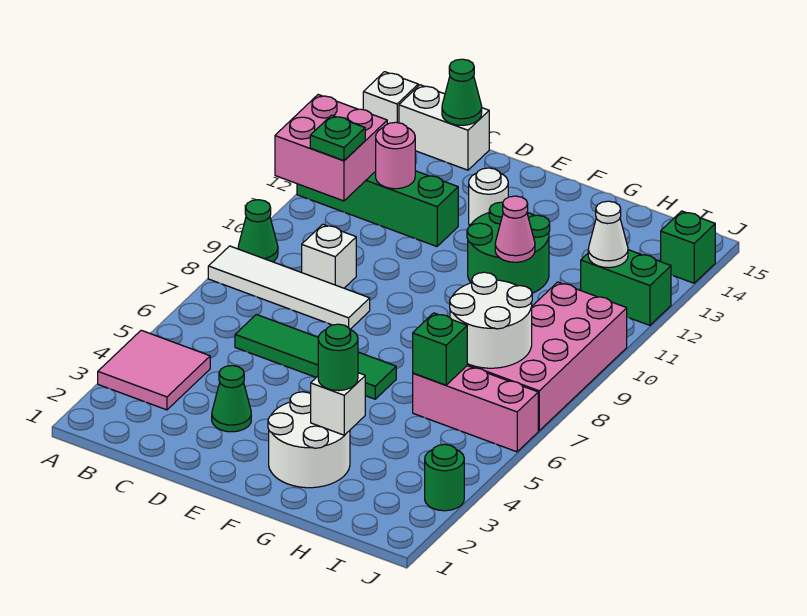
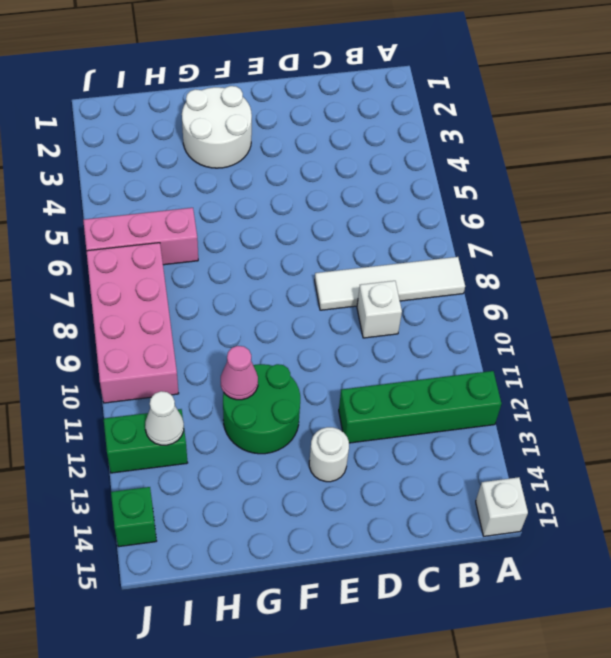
none -> pink tile A3:B4 level 1
none -> green cone A9 level 1
none -> white brick B15:C15 level 1

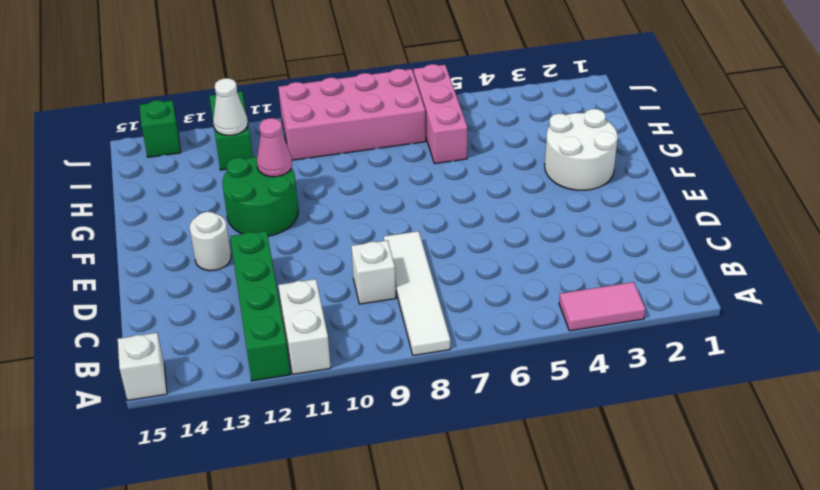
pink tile A3:A4 level 1 -> pink tile A3:B4 level 1
white brick A11:B11 level 1 -> white brick B15:C15 level 1
none -> green cone A9 level 1
none -> green tile C6:F6 level 1
none -> green cone D3 level 1

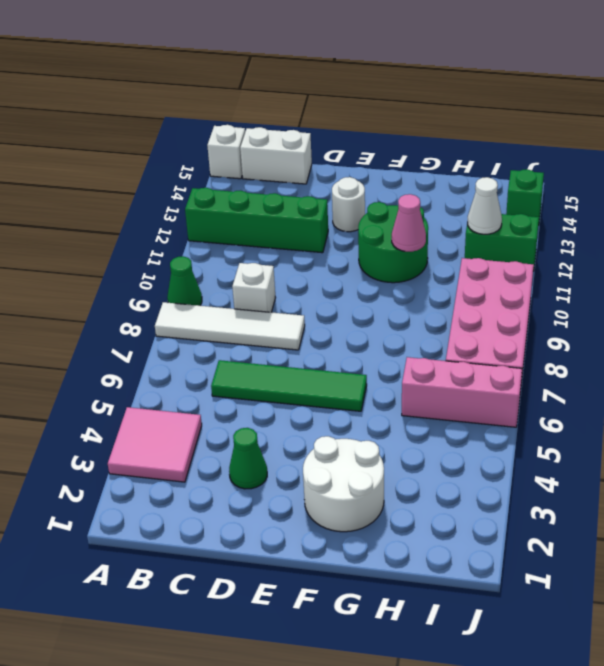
none -> green round brick J3 level 1
none -> pink brick A11:B12 level 2
none -> pink round brick C12 level 2

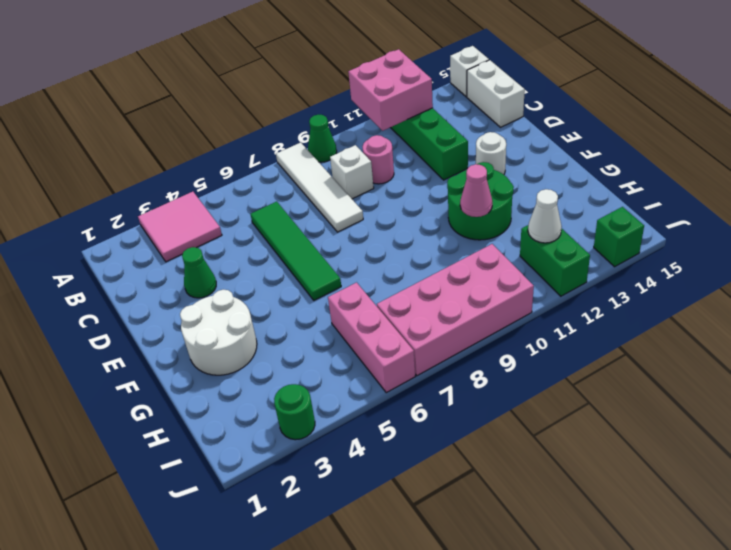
pink round brick C10 level 1 -> pink round brick C12 level 2
none -> green cone C15 level 2
none -> white brick G3 level 2
none -> green brick H6 level 2

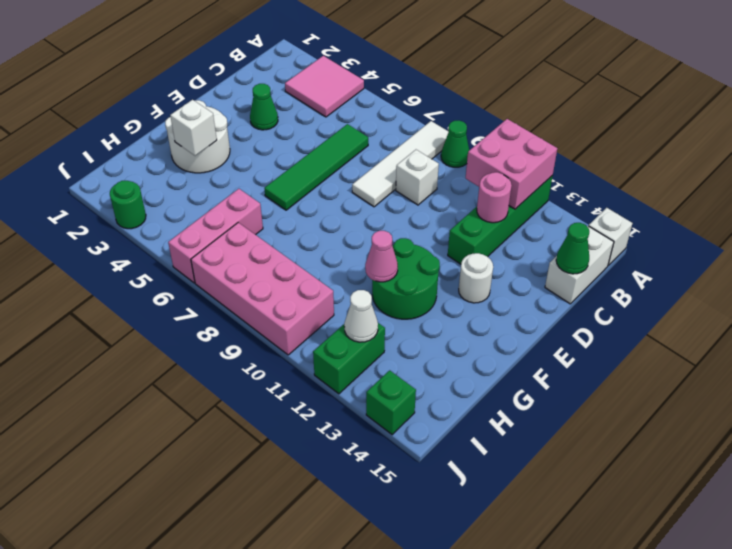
none -> green brick H6 level 2
none -> white round brick H7:I8 level 2
none -> green plate B11 level 3

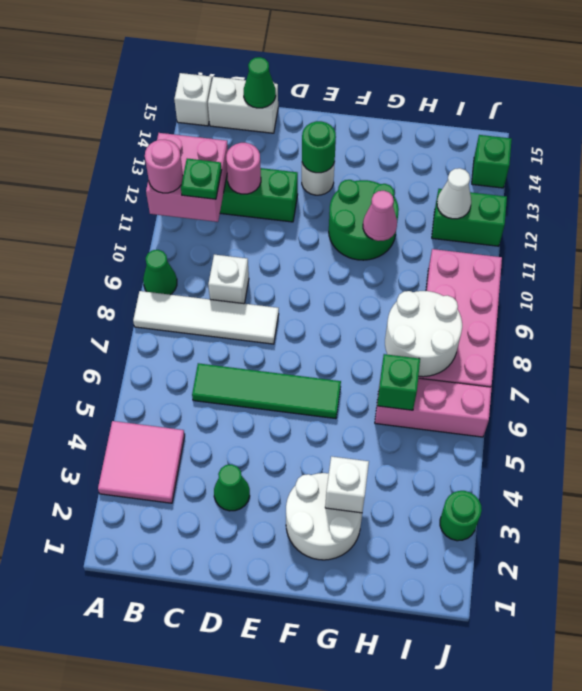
pink round brick A11 level 3 -> none
green round brick E13 level 2 -> green round brick G3 level 3

